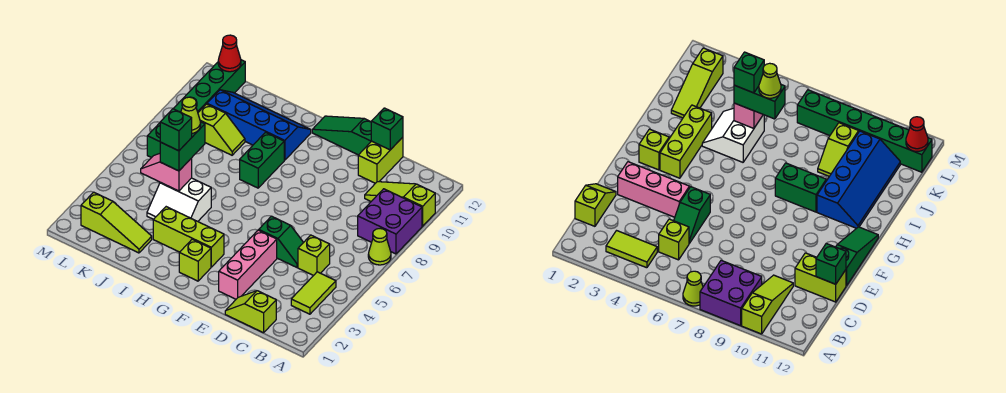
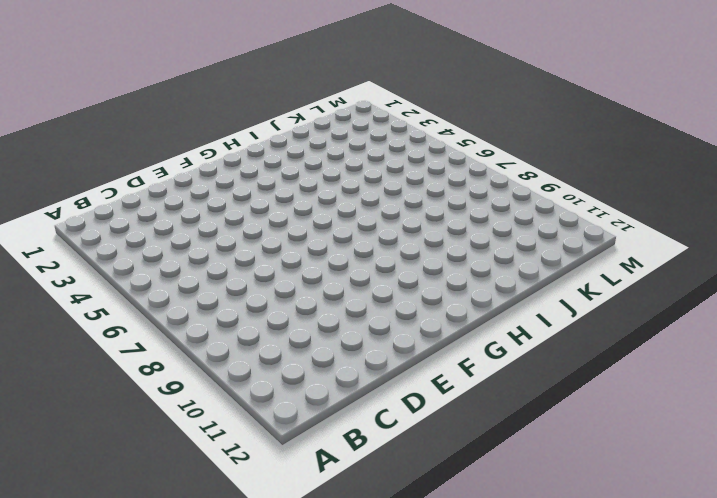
none -> lime cone A7 level 1
none -> purple brick A8:B9 level 1
none -> lime slope A10:C10 level 1 top A

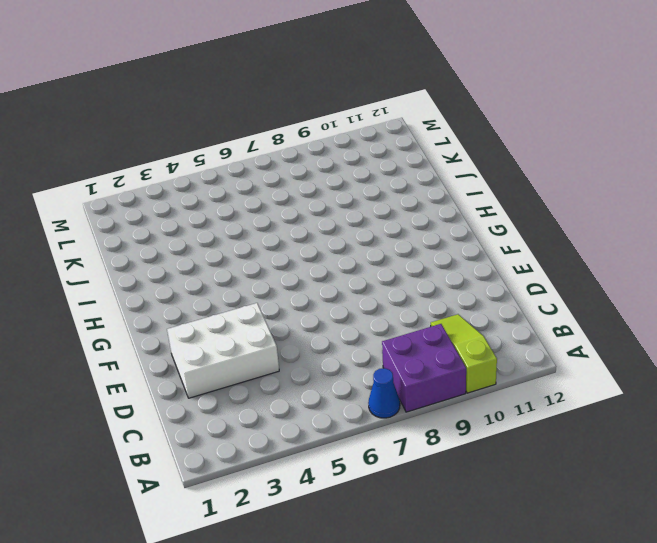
blue cone A7 level 1 -> lime cone A7 level 1
white brick D2:E4 level 1 -> pink brick E2:E4 level 1
none -> lime tile B3:B4 level 1
none -> lime slope C1:D1 level 1 top C
none -> lime brick C5 level 1

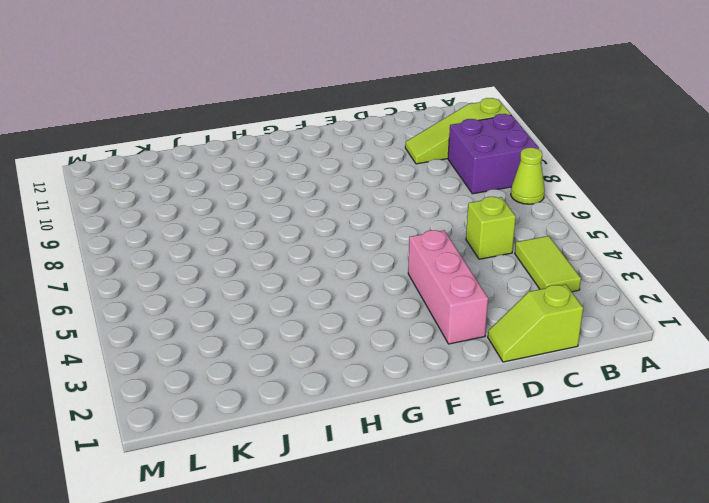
none -> green slope D5:E5 level 1 top E
none -> lime brick D11:D12 level 1
none -> green slope E12:G12 level 1 top E

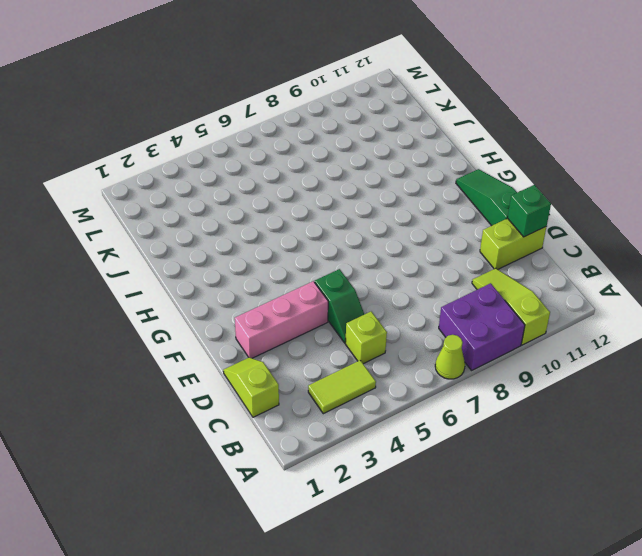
none -> lime brick G2 level 1
none -> lime brick G3:I3 level 1
none -> green brick H8:H9 level 1

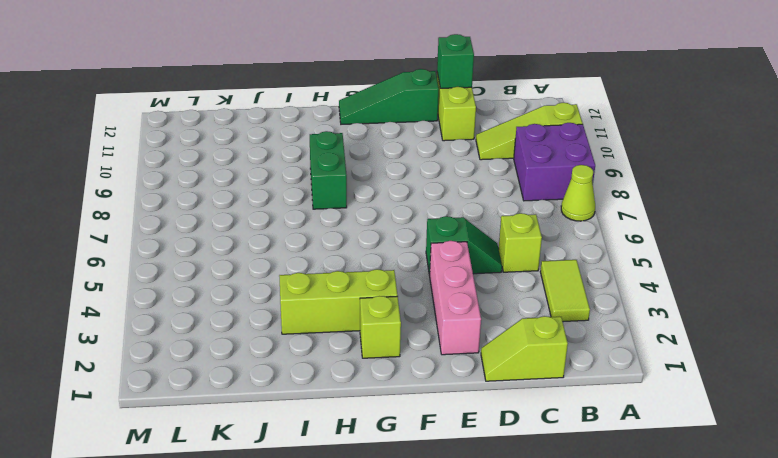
none -> blue slope H10:K11 level 1 top 10
none -> white slope I4:J5 level 1 top 5
none -> lime slope J2:L2 level 1 top L

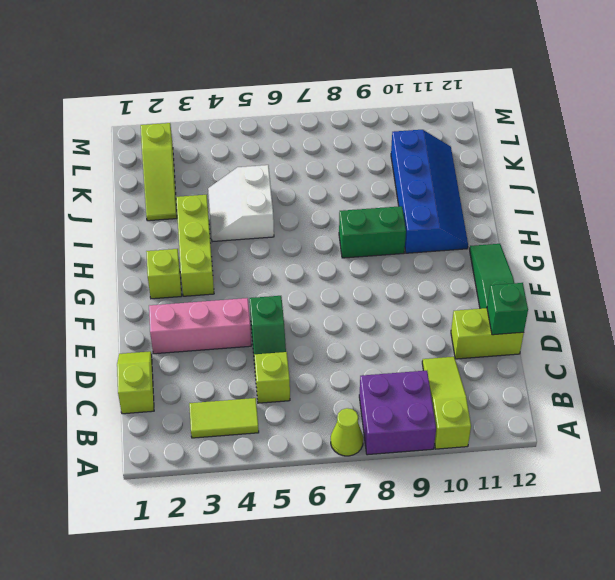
none -> lime slope J9:K9 level 1 top K
none -> green brick L7:L12 level 1
none -> pink slope J5:K5 level 2 top J

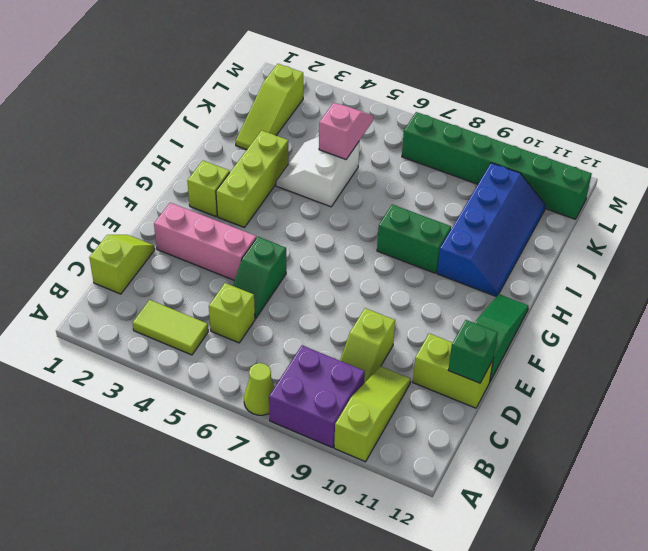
lime slope C9:D9 level 1 top D -> lime slope J9:K9 level 1 top K
none -> red cone L12 level 2
none -> green brick J5:J6 level 3
none -> green brick J5 level 4

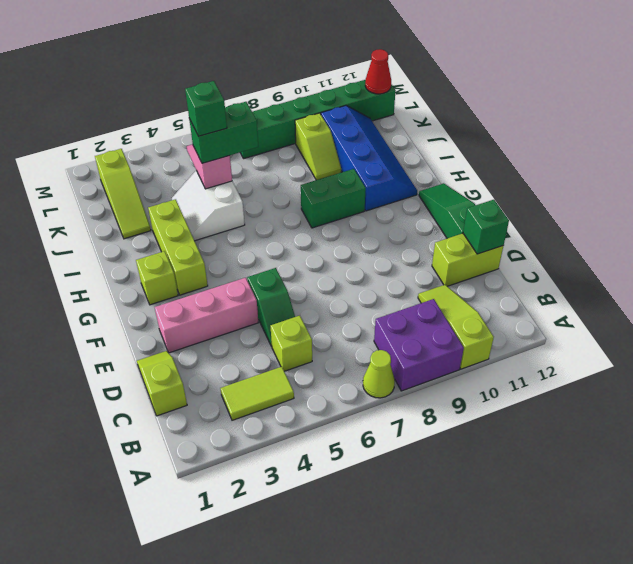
none -> lime cone J6 level 4

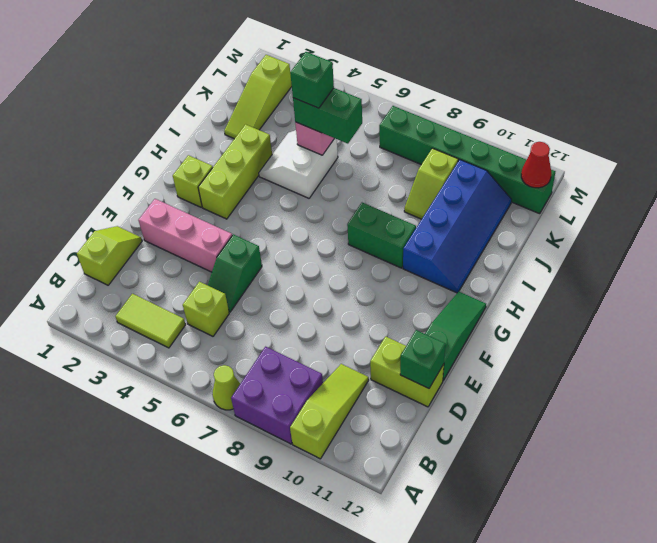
none -> lime cone J6 level 4

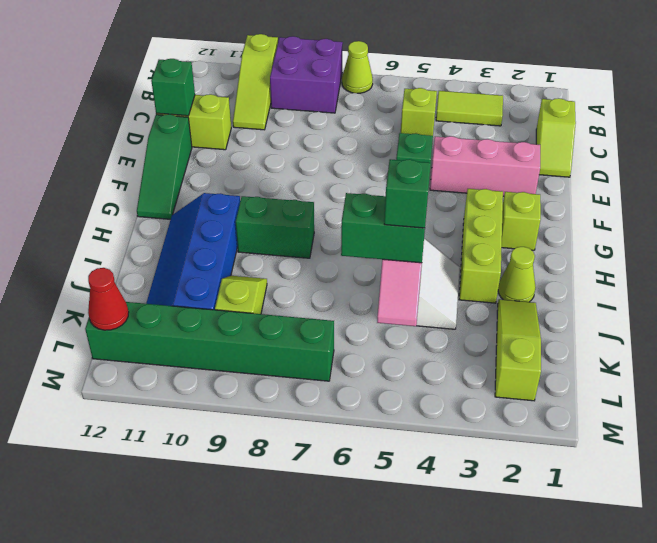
lime cone I2 level 1 -> lime cone J6 level 4

